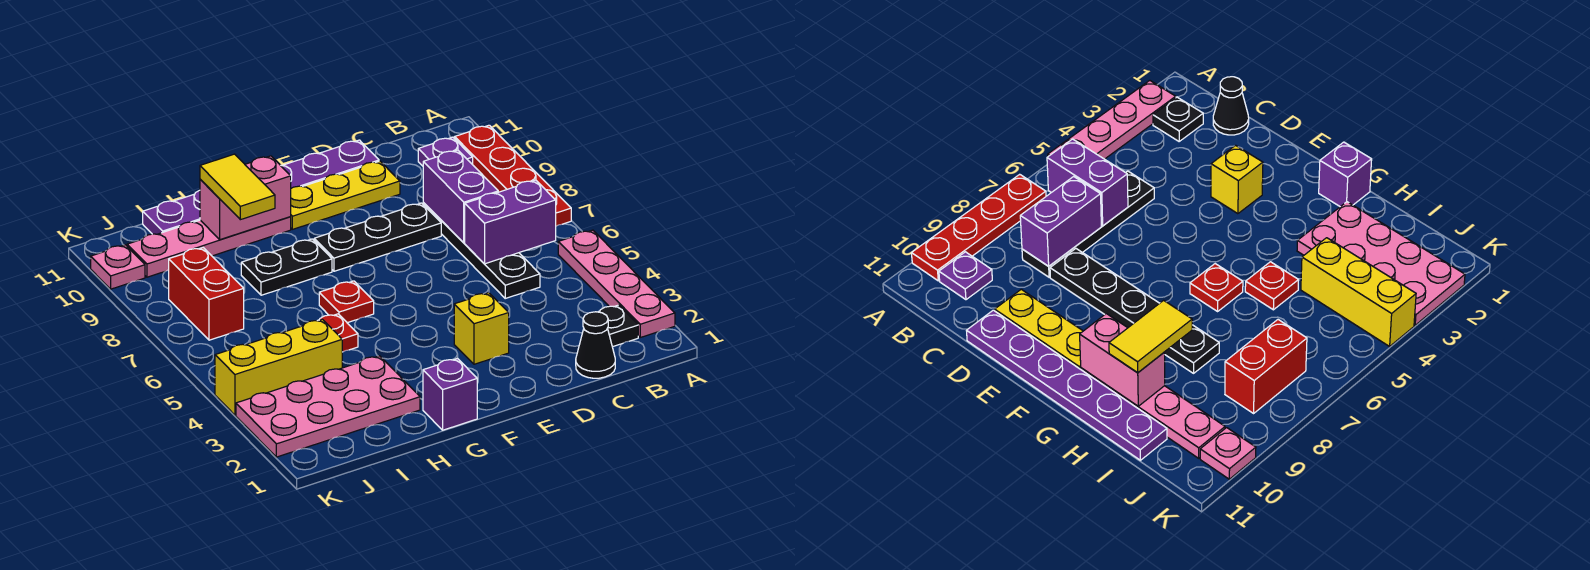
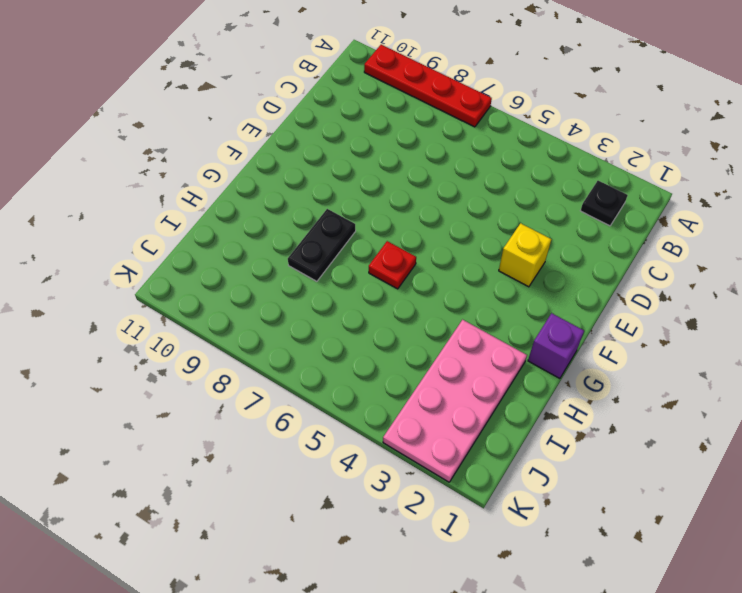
none -> pink plate A2:A5 level 1
none -> purple plate B10 level 1
none -> black cone C1 level 1

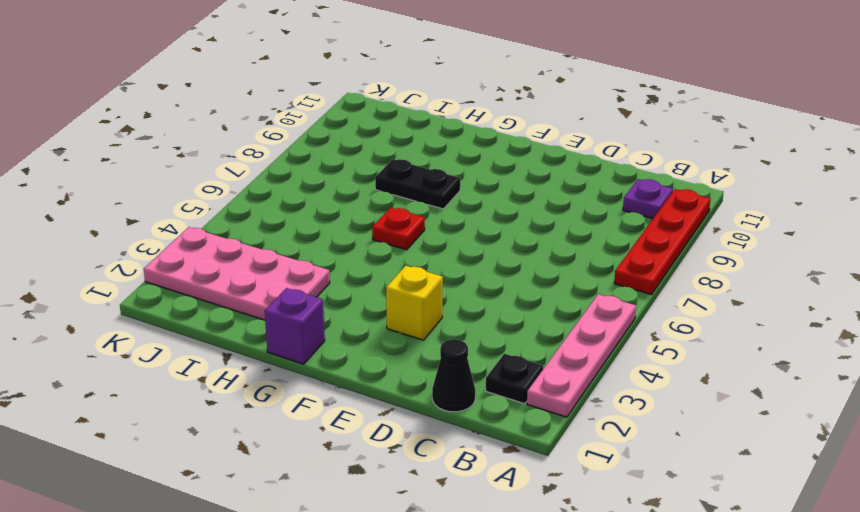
none -> black plate C5:C8 level 1
none -> black plate D8:F8 level 1
none -> yellow plate D10:F10 level 1

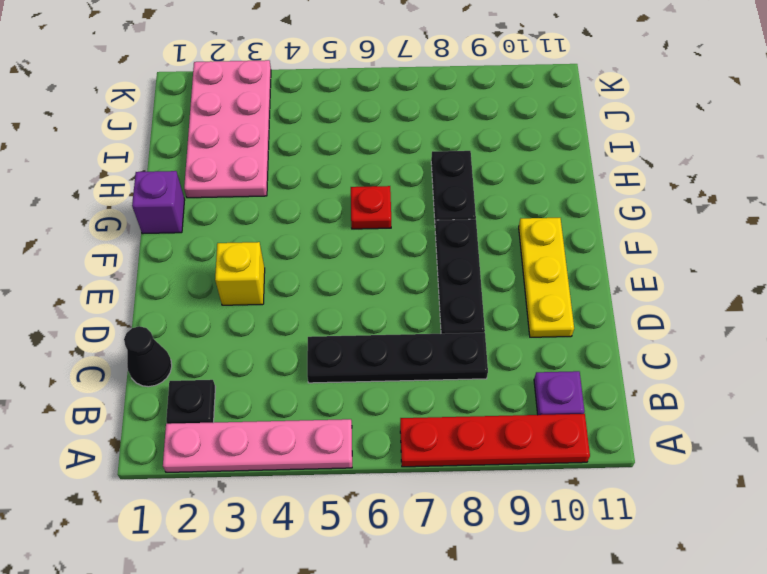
none -> purple plate D11:I11 level 1
none -> pink plate G10:J10 level 1
none -> red plate H5 level 1

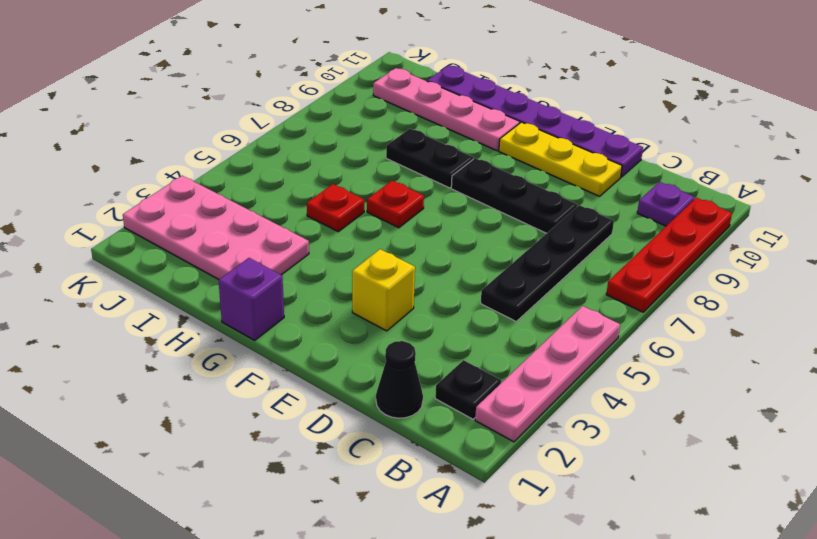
none -> yellow brick I4:K4 level 1
none -> red brick J7:J8 level 1
none -> pink plate K10 level 1

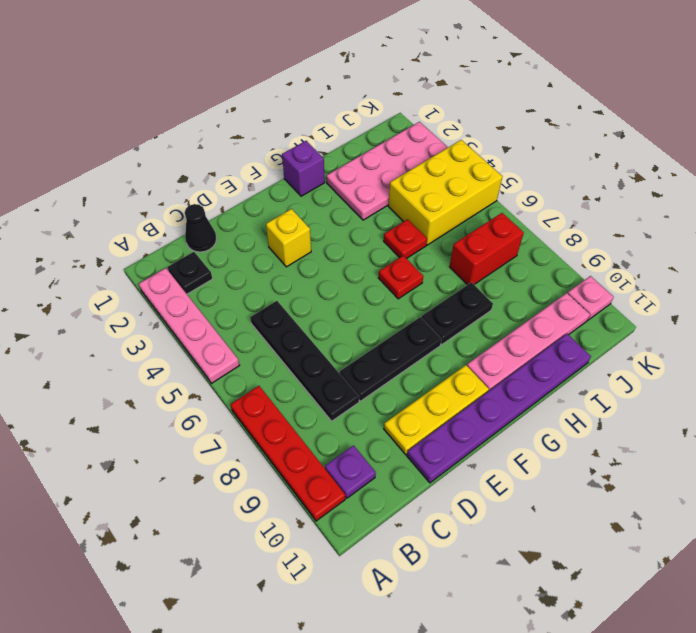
yellow brick I4:K5 level 1 -> yellow brick I4:K4 level 1
red brick I7:J7 level 1 -> red brick J7:J8 level 1
none -> purple brick B6:C6 level 2
none -> purple brick C7:C8 level 2
none -> pink brick G10:H10 level 2

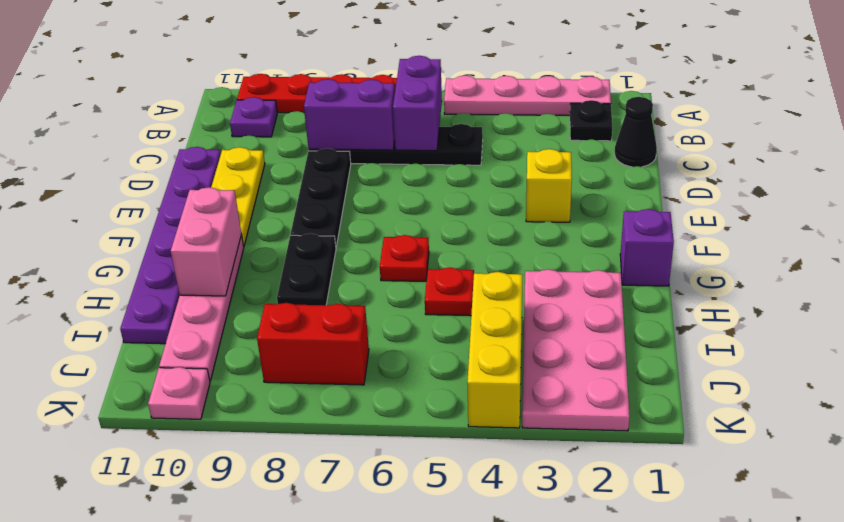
none -> yellow tile H9:H10 level 3

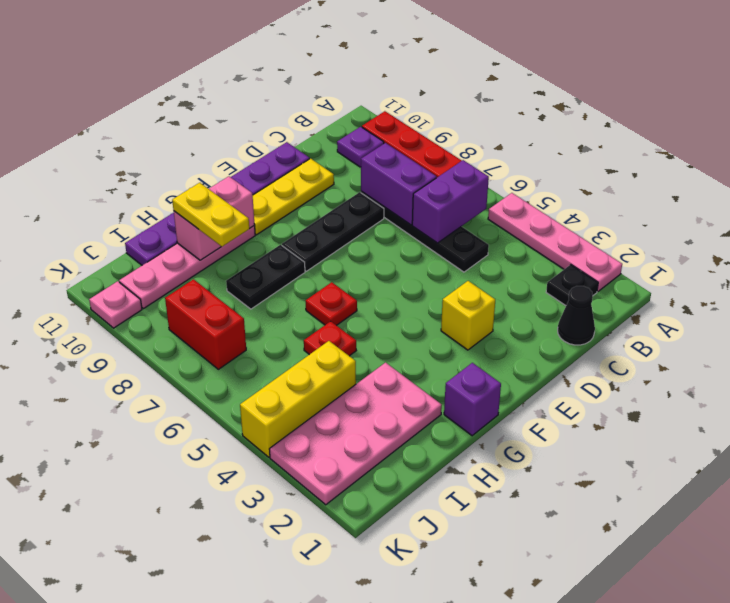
yellow plate H9:H10 level 3 -> yellow tile H9:H10 level 3

